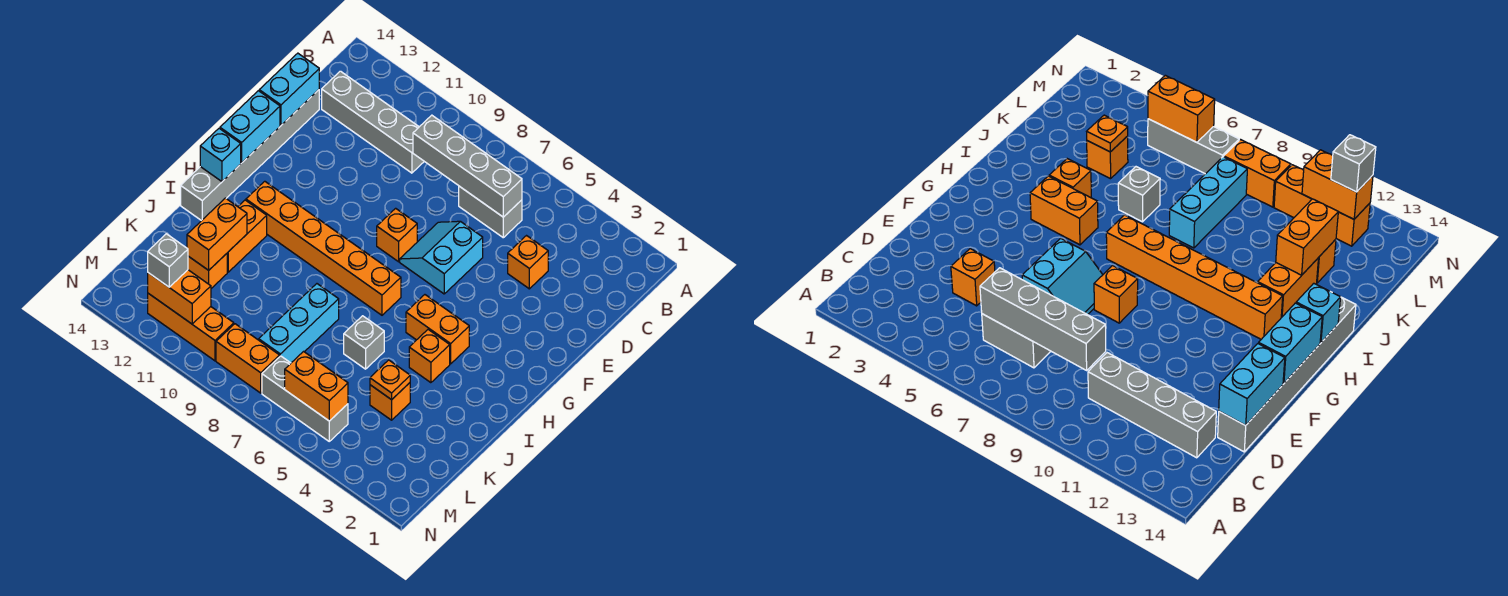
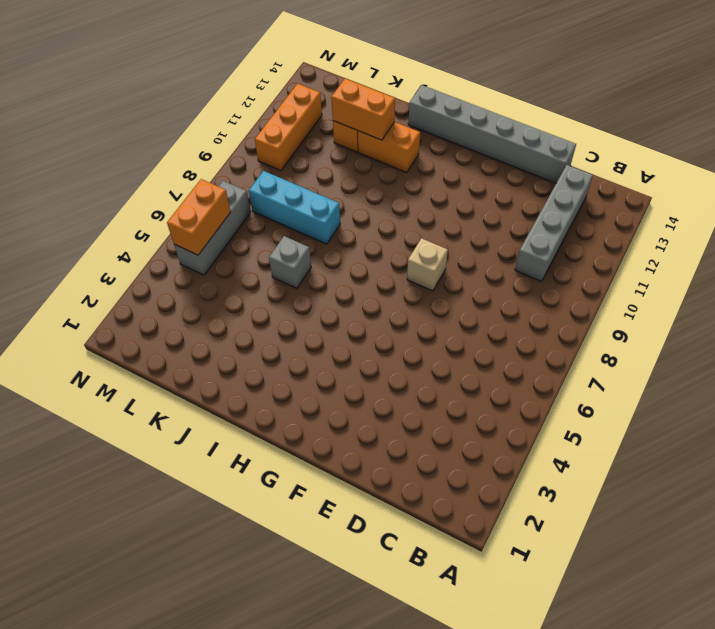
tan brick F8 level 1 -> orange brick F8 level 1
none -> grey brick C6:C7 level 1
none -> orange brick D4 level 1
none -> cyan slope E6:F7 level 1 top 6

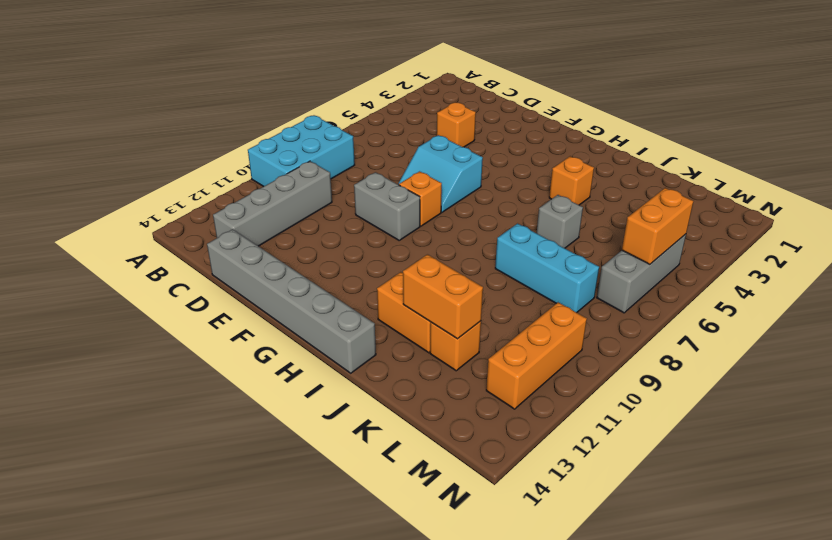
cyan brick A8:B10 level 1 -> none
grey brick E9:F9 level 1 -> grey brick C6:C7 level 1
none -> orange brick H4:H5 level 1
none -> orange brick H7:H12 level 1
none -> orange brick K4 level 1

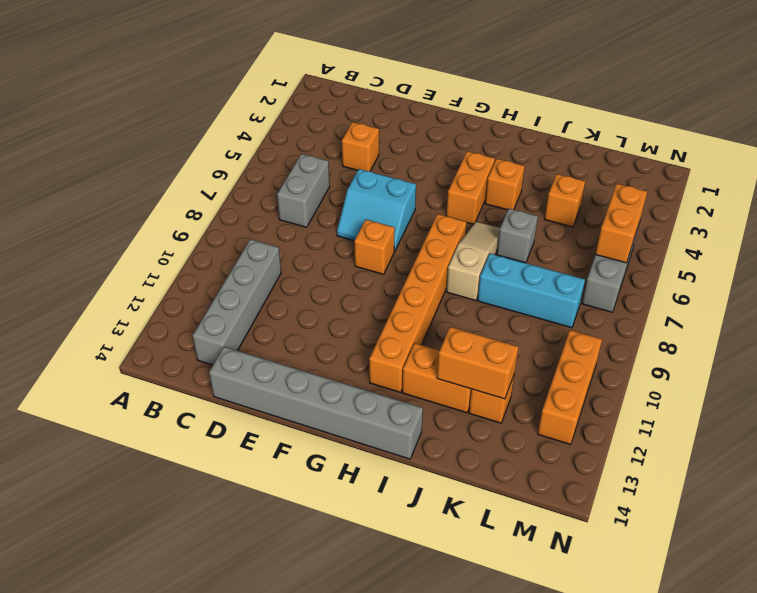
tan slope I6:I8 level 1 top 8 -> none
none -> orange brick M8:M9 level 1
none -> grey brick C6:C9 level 2
none -> cyan brick D14:E14 level 2

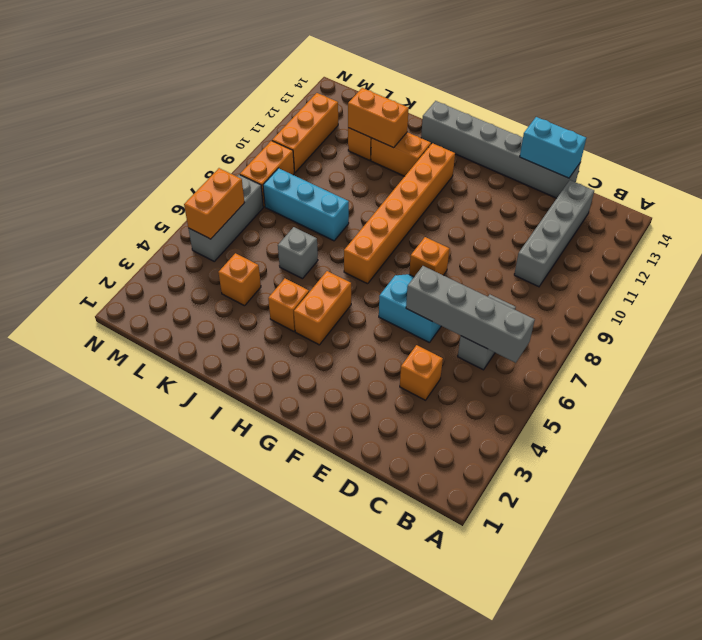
grey brick B6:E6 level 2 -> grey brick C6:C9 level 2
none -> cyan brick F14:G14 level 2
none -> cyan brick H14 level 2
none -> orange plate K4 level 2

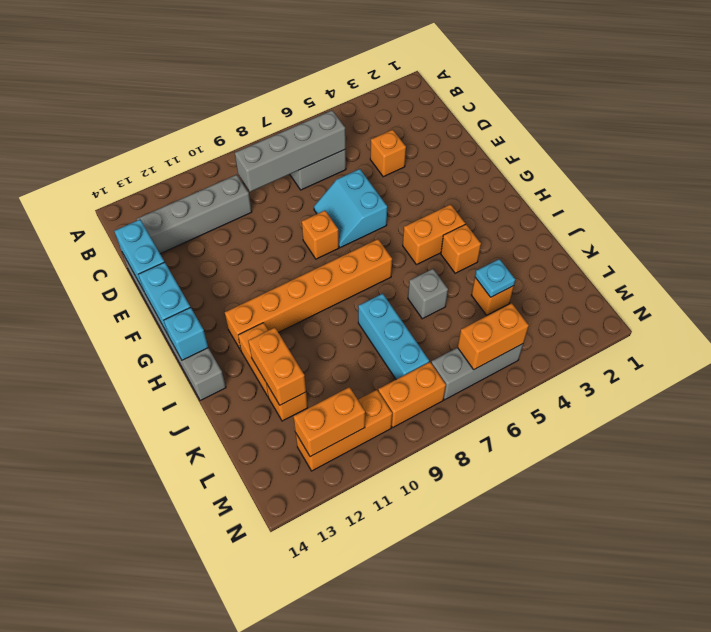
cyan plate K4 level 2 -> orange plate K4 level 2
none -> grey brick M12 level 3

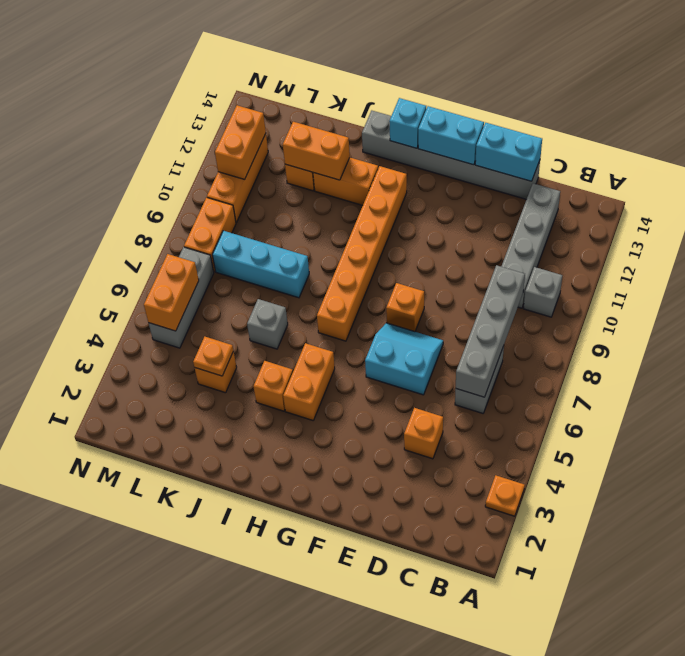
orange plate A3 level 1 -> none
grey brick B10 level 1 -> grey brick M12 level 3

